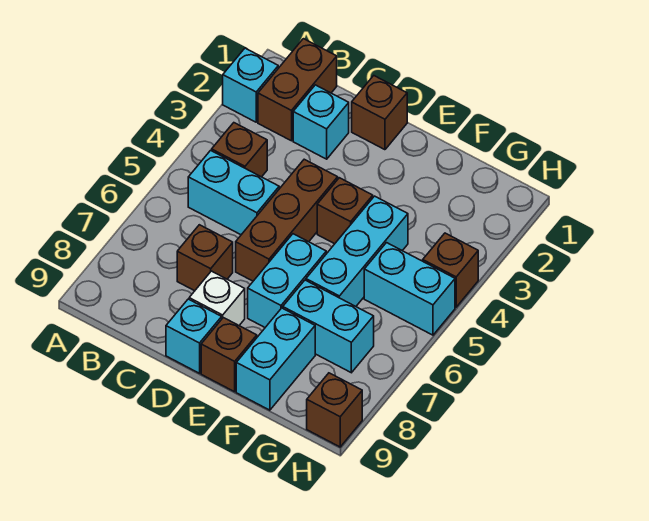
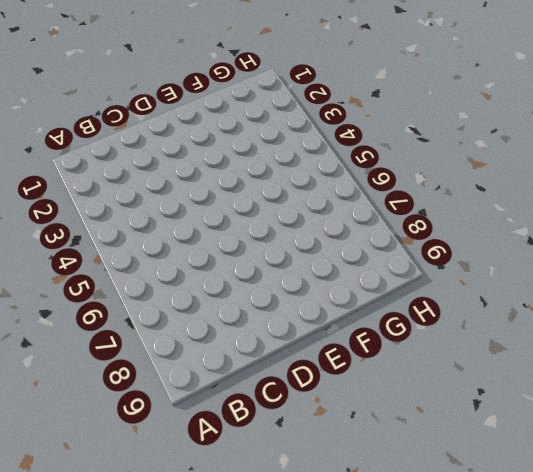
none -> cyan brick A2 level 1
none -> brown brick B1:B2 level 1
none -> brown brick B4 level 1

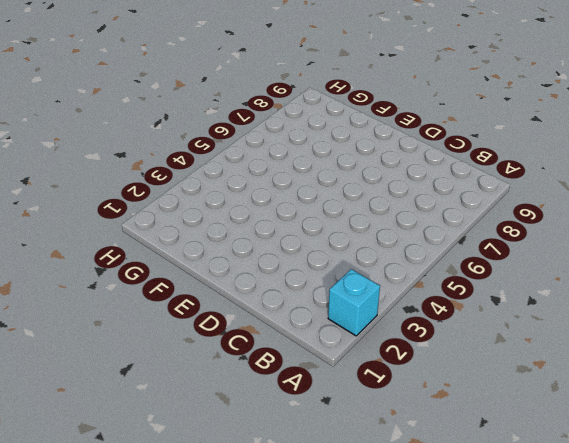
none -> brown brick B1:B2 level 1
none -> brown brick B4 level 1
none -> cyan brick B5:C5 level 1

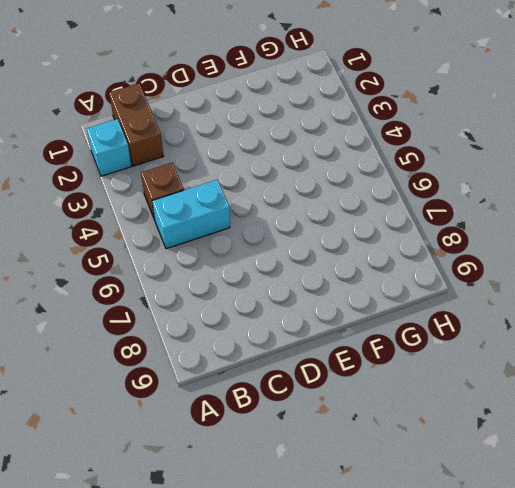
none -> cyan brick C2 level 1
none -> brown brick C7 level 1
none -> brown brick D1 level 1

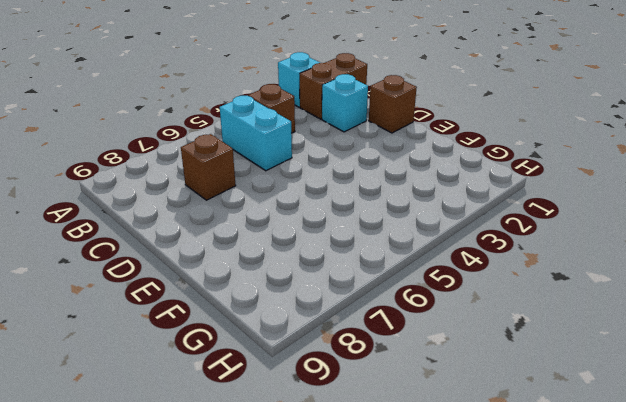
none -> brown brick D4:D6 level 1
none -> white brick D8 level 1
none -> cyan brick D9 level 1

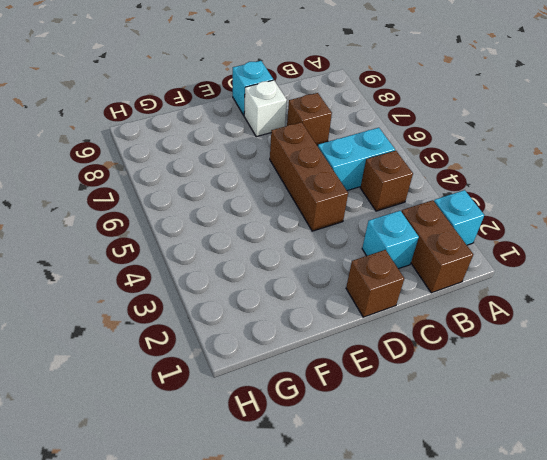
none -> brown brick E4 level 1
none -> cyan brick E6:E7 level 1
none -> brown brick E9 level 1

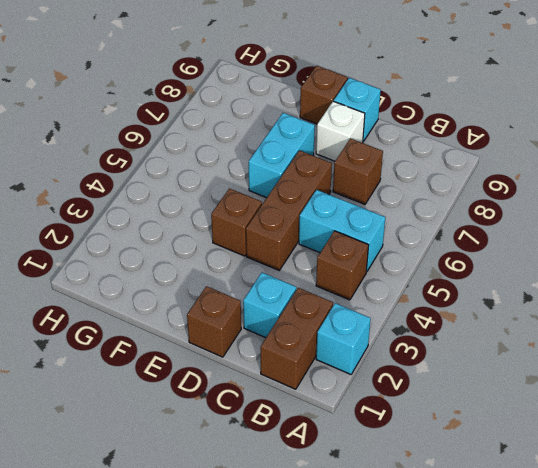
none -> cyan brick F4:F6 level 1
none -> cyan brick F7:G7 level 1
none -> cyan brick F8:F9 level 1

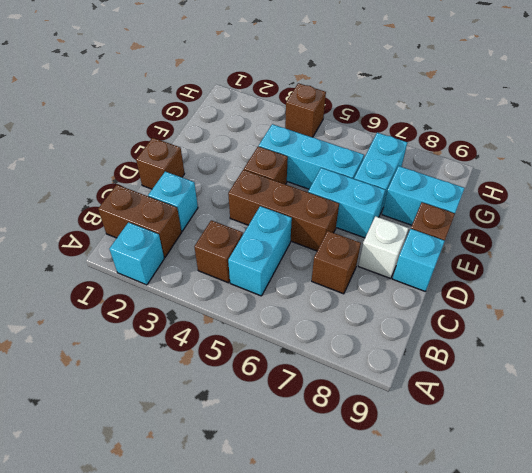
none -> cyan brick G5:H5 level 1
none -> brown brick H9 level 1

